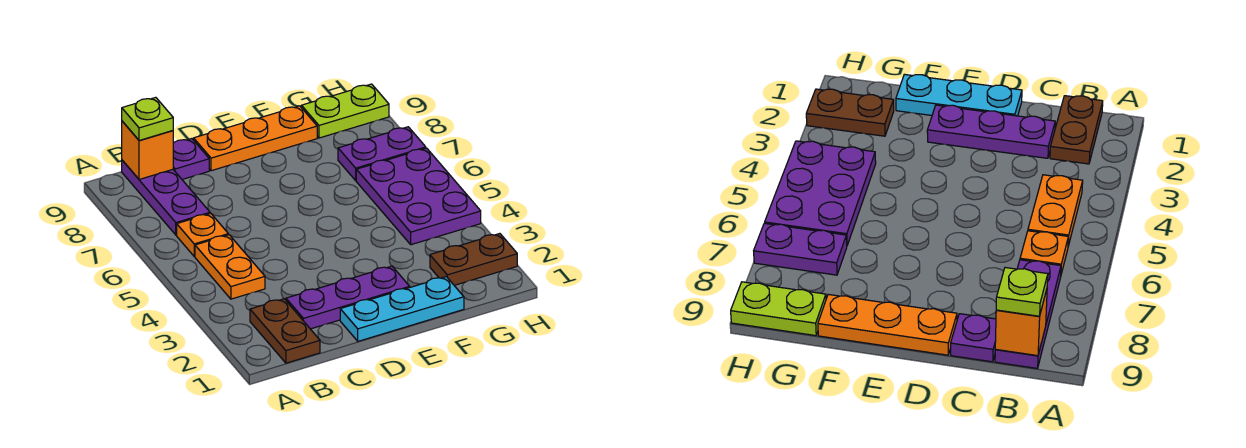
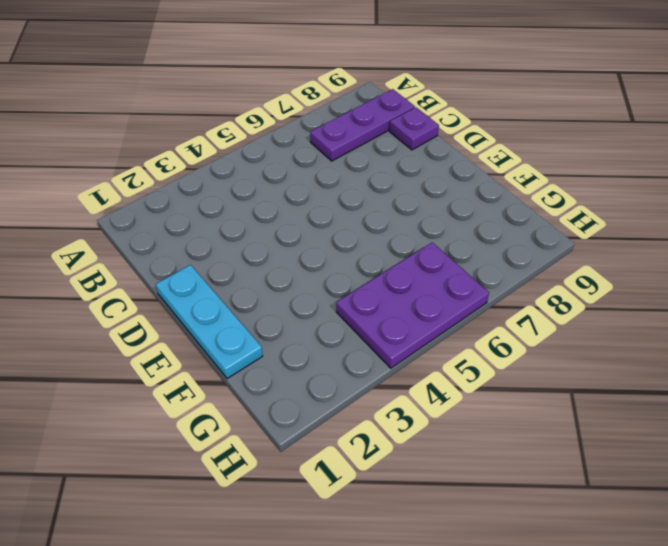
none -> brown plate B1:B2 level 1
none -> orange plate B4:B5 level 1
none -> orange plate B6 level 1

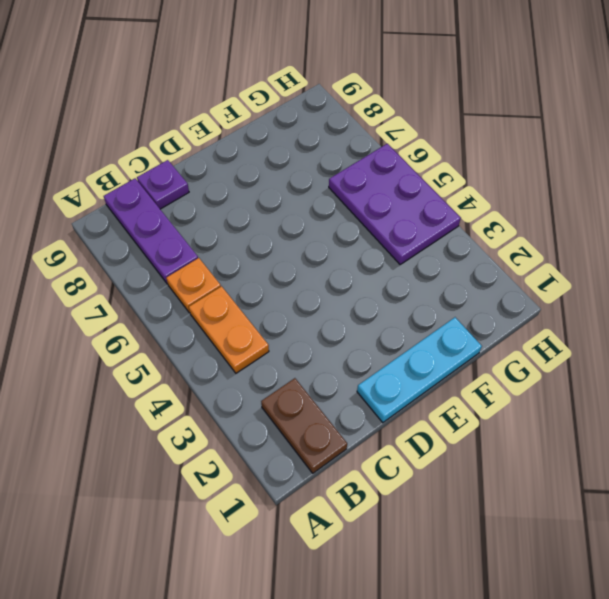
none -> purple plate C2:E2 level 1
none -> orange plate D9:F9 level 1
none -> brown plate G2:H2 level 1

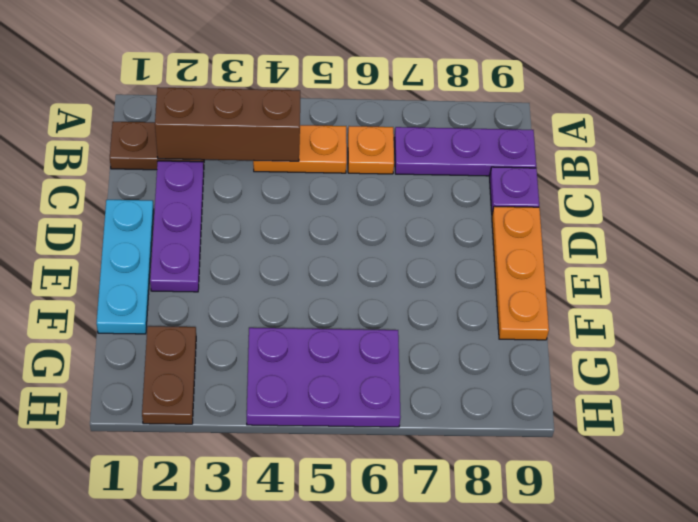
brown brick B2:B4 level 2 -> none
none -> purple plate G7:H7 level 1
none -> lime plate G9:H9 level 1
none -> orange brick B9 level 2

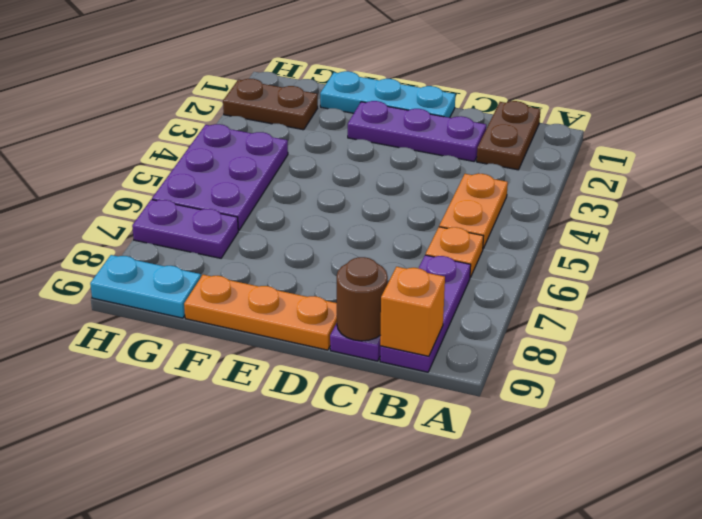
brown round brick C9 level 2 -> none
cyan plate G9:H9 level 1 -> lime plate G9:H9 level 1
none -> lime plate B9 level 3

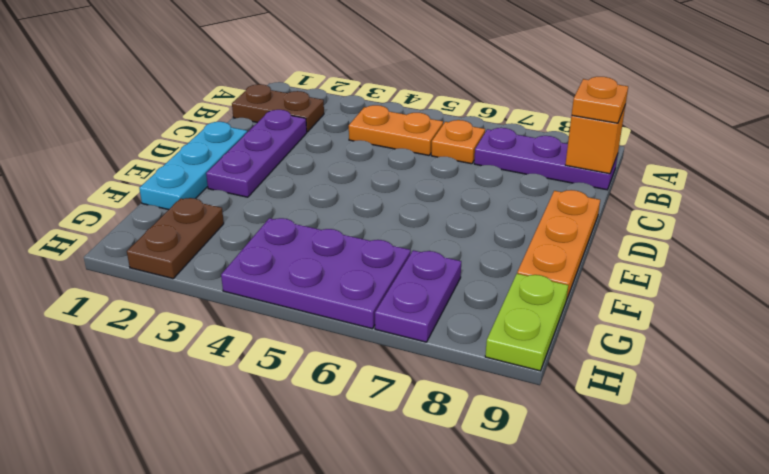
orange plate B9 level 3 -> lime plate B9 level 3
none -> purple plate C9 level 1

